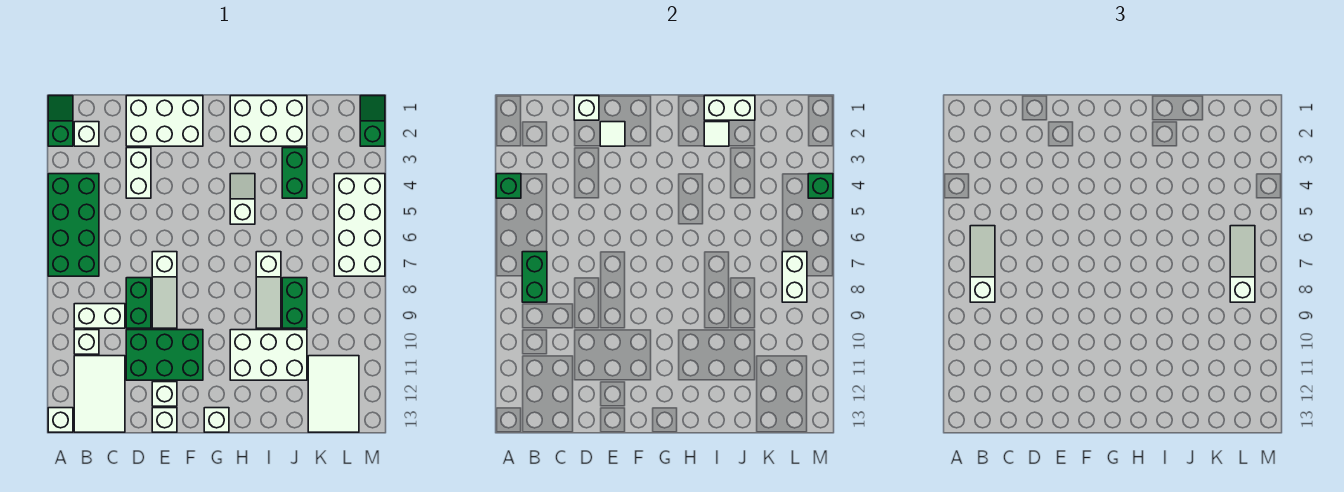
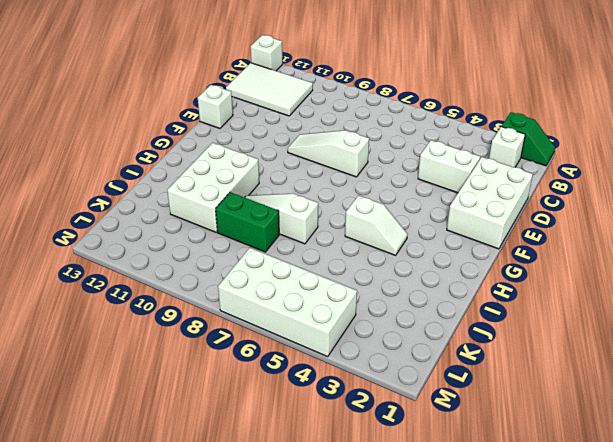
none -> green brick A4:B7 level 1
none -> white brick B9:C9 level 1
none -> white brick B10 level 1
none -> green brick D8:D9 level 1

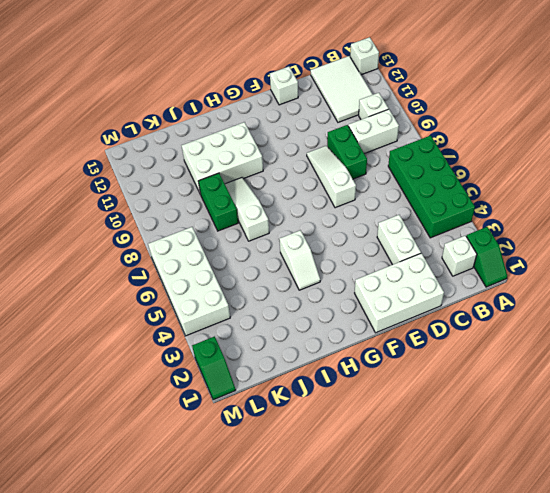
none -> green brick D10:F11 level 1
none -> white brick E12 level 1
none -> white brick G13 level 1
none -> white brick H1:J2 level 1

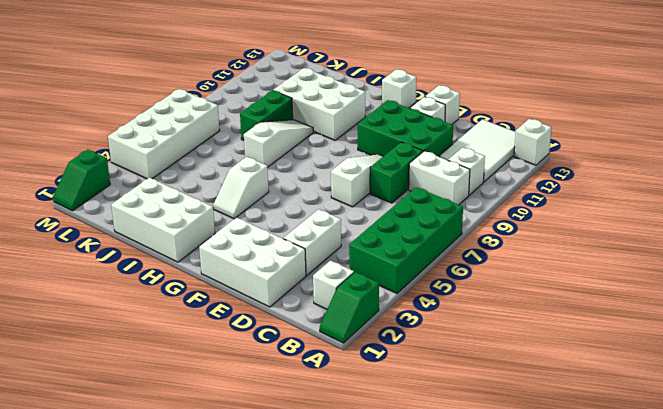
none -> green brick J3:J4 level 1
none -> white tile K11:L13 level 1
none -> green brick A4 level 2
none -> green brick B7:B8 level 2

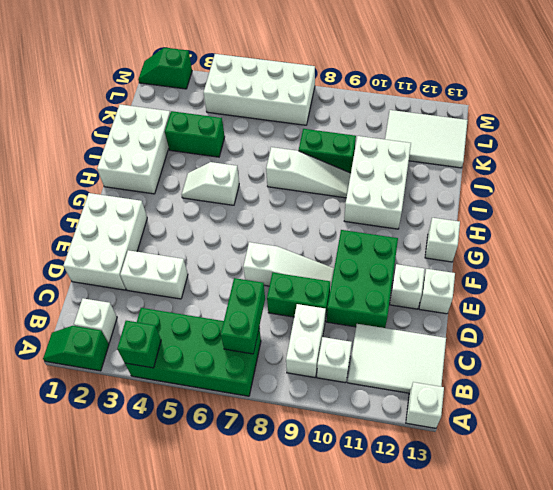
green brick B7:C7 level 2 -> green brick B7:B8 level 2
none -> white brick D1 level 2
none -> white tile E2 level 2
none -> white brick I1:J1 level 2
none -> white tile I2 level 2

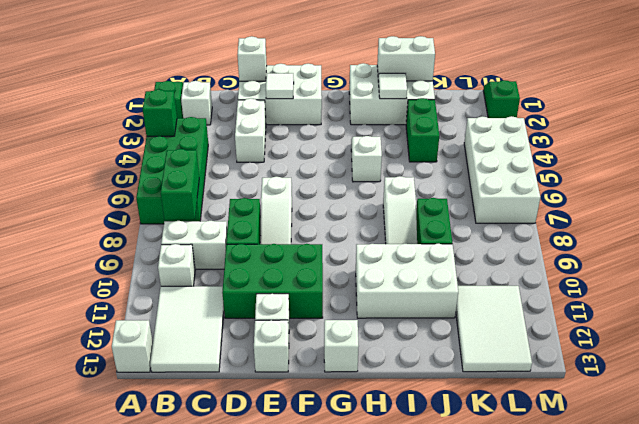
none -> white brick L7:L8 level 2
none -> green brick M4 level 2
none -> white slope B6:B8 level 3 top 8
none -> white slope L6:L8 level 3 top 8

